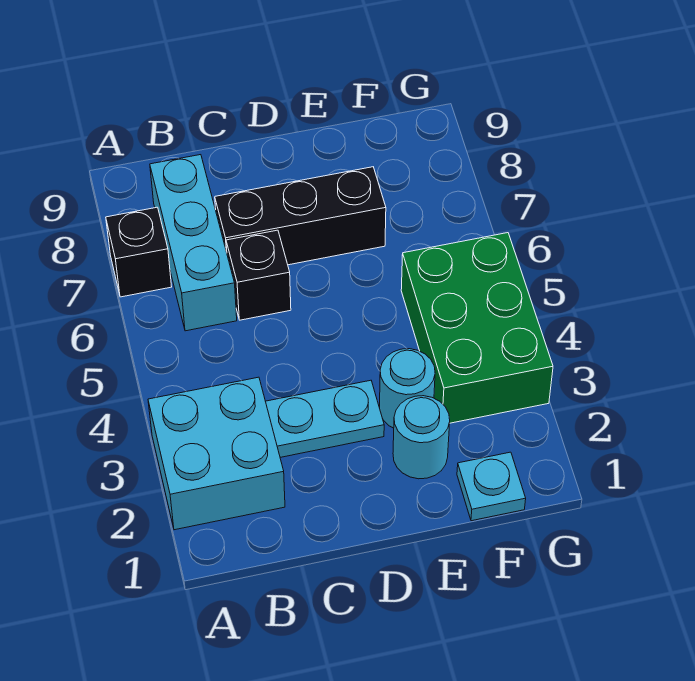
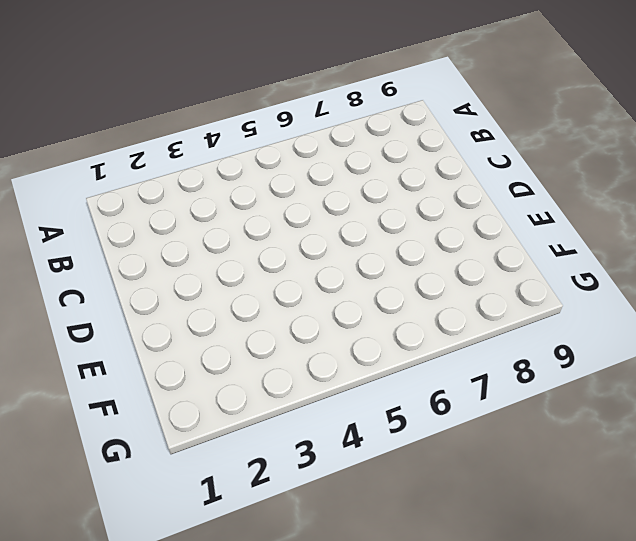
none -> cyan brick A2:B3 level 1
none -> black brick A7 level 1

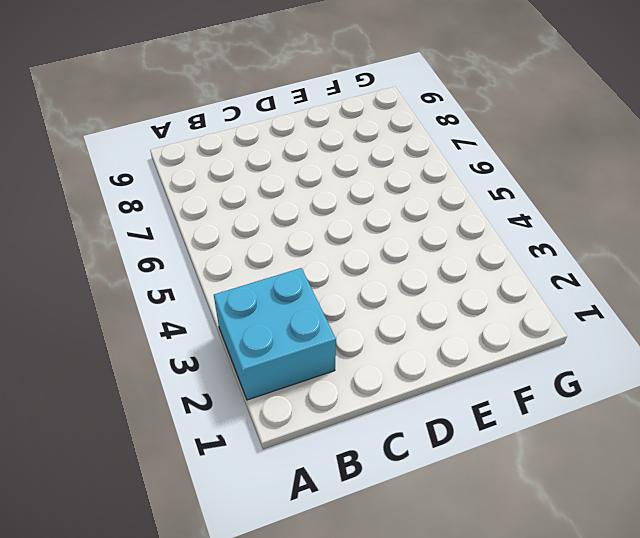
none -> black brick A7 level 1
none -> cyan brick B6:B8 level 1

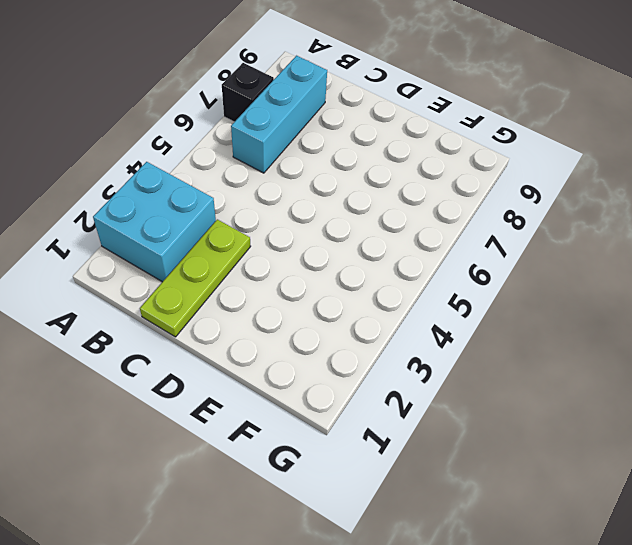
lime plate C1:C3 level 1 -> cyan plate C3:D3 level 1
none -> black brick C6 level 1
none -> black brick C7:E7 level 1

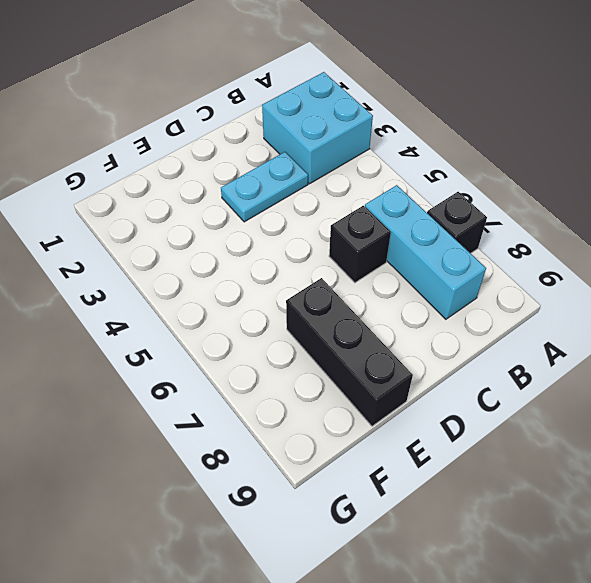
black brick E7:E9 level 1 -> black brick C7:E7 level 1
none -> cyan round brick E2 level 1
none -> cyan round brick E3 level 1

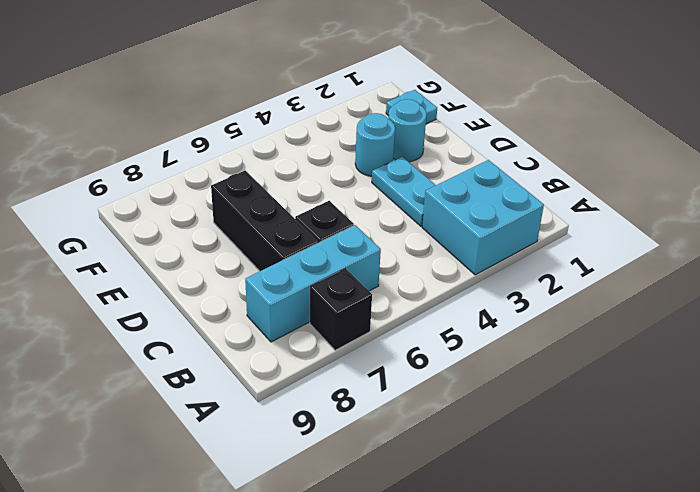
none -> green brick F3:G5 level 1

